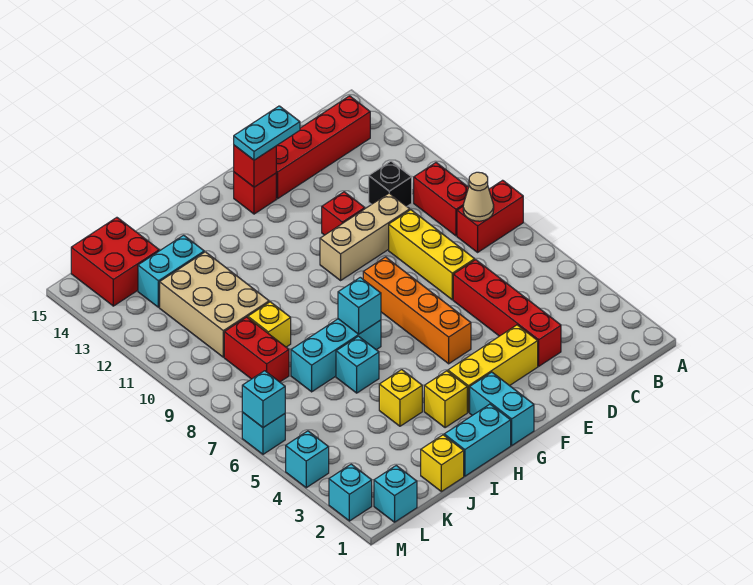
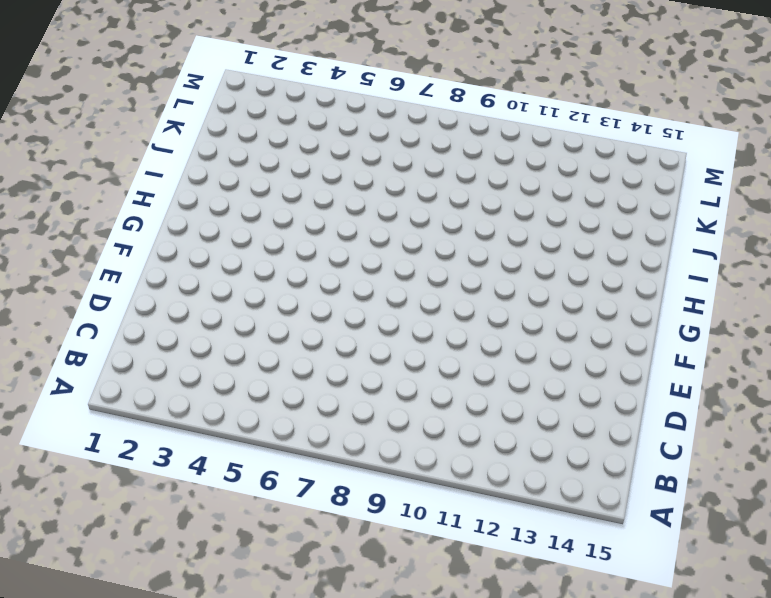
none -> red brick A8:B8 level 1
none -> red brick B9:B10 level 1
none -> red brick B14:E14 level 1
none -> black brick C11 level 1

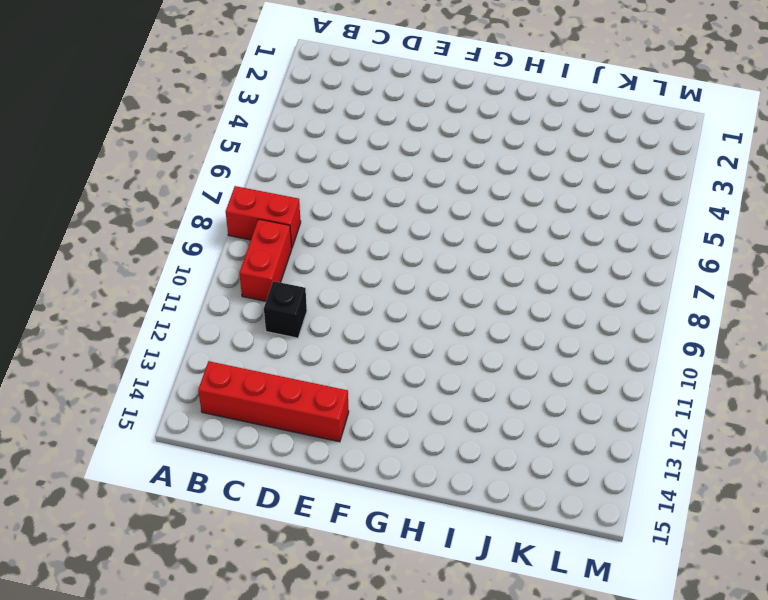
none -> red brick D3:D6 level 1
none -> yellow brick D7:D9 level 1
none -> tan brick D10:F10 level 1
none -> yellow brick E3:G3 level 1

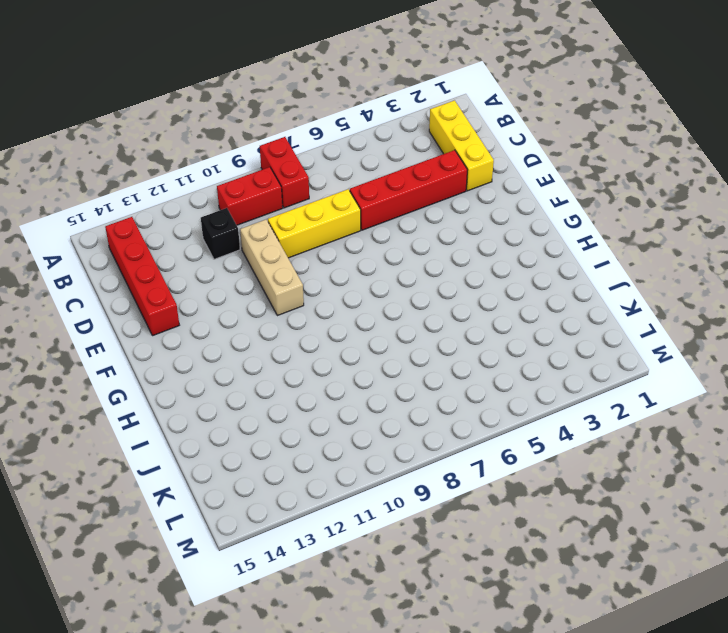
yellow brick B2:D2 level 1 -> yellow brick E3:G3 level 1
none -> red brick E11 level 1
none -> orange brick F5:F8 level 1
none -> red brick F14 level 1
none -> cyan brick G1:G2 level 1

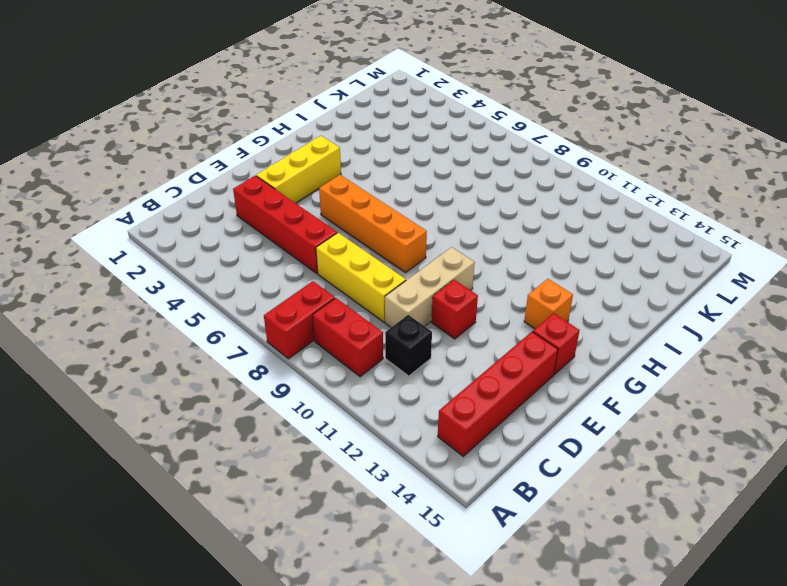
orange brick G13 level 1 -> none
none -> cyan brick G1:G2 level 1
none -> cyan brick H1:I1 level 1
none -> yellow brick H3 level 1
none -> cyan brick H7:J7 level 1

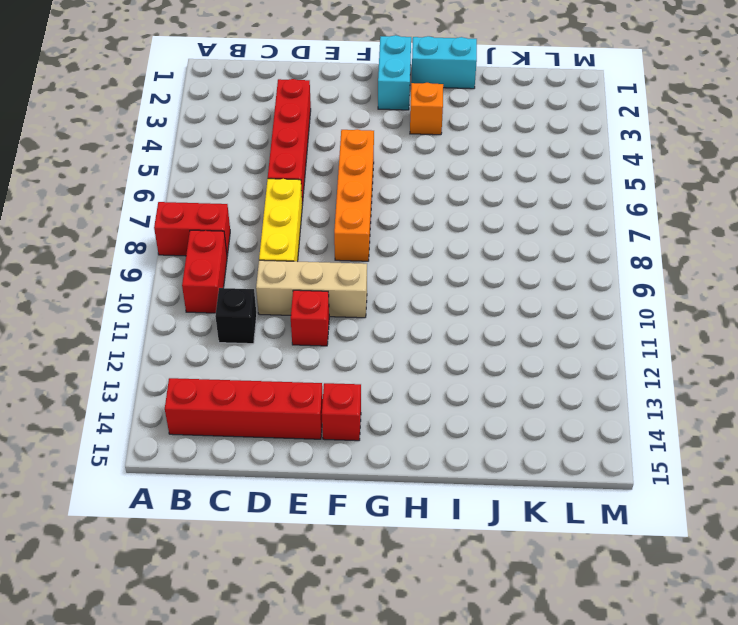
orange brick H3 level 1 -> yellow brick H3 level 1
none -> yellow brick E3:G3 level 1
none -> cyan brick H7:J7 level 1
none -> yellow brick I4 level 1
none -> cyan brick I6 level 1

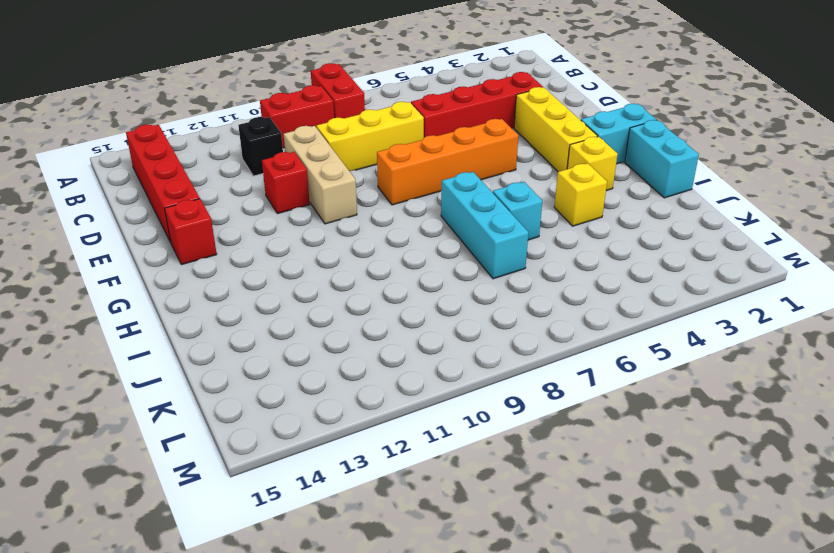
none -> yellow brick J1 level 1
none -> yellow brick J9 level 1
none -> tan brick J10:K12 level 1
none -> cyan brick J13:K13 level 1

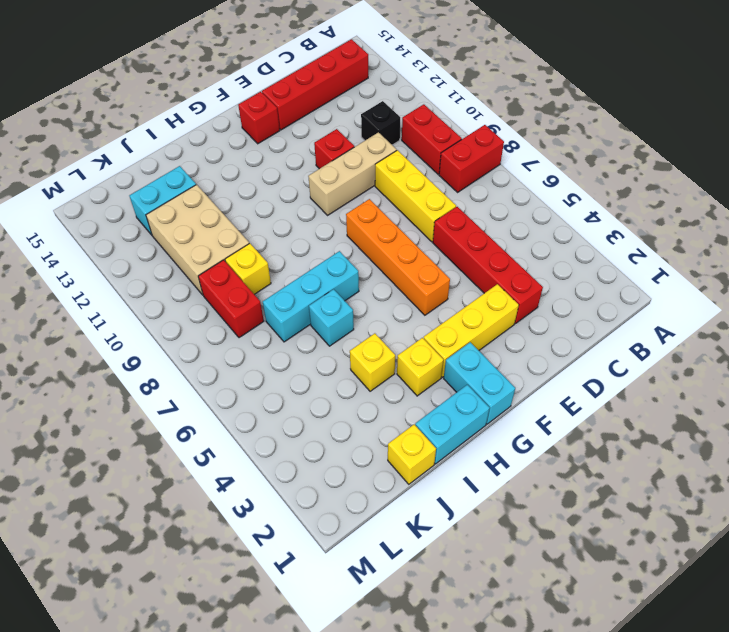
none -> red brick K14:L15 level 1
none -> cyan brick L1 level 1
none -> cyan brick M2 level 1
none -> cyan brick M4 level 1

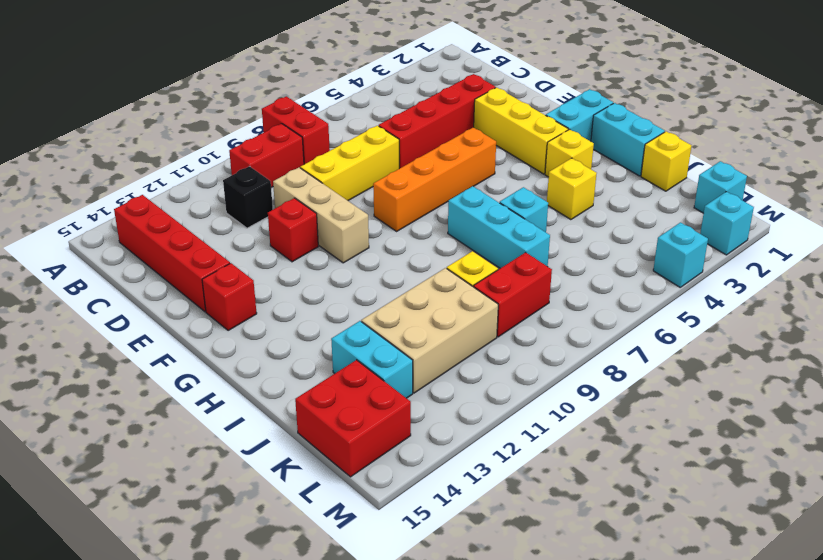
none -> cyan brick M6 level 1
none -> tan cone B8 level 2
none -> red brick F14 level 2
none -> cyan brick H7 level 2

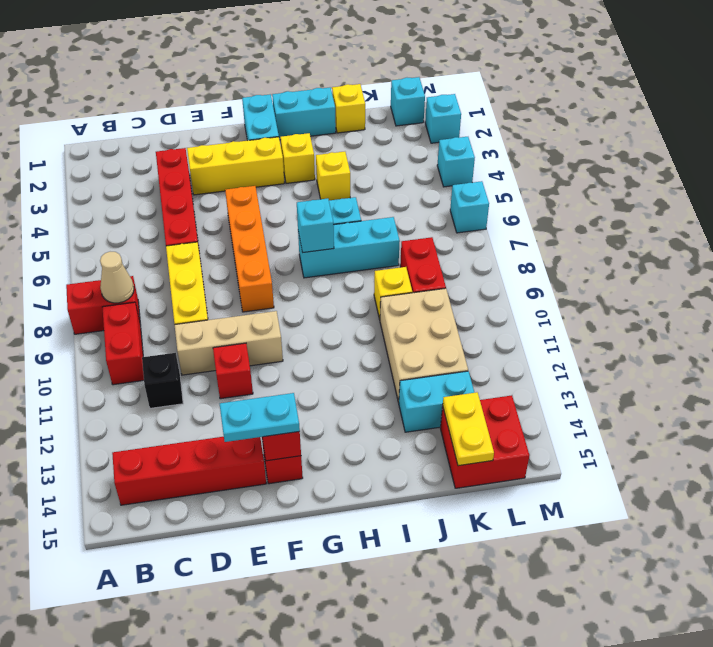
yellow plate K14:K15 level 2 -> none
none -> cyan brick M6 level 2

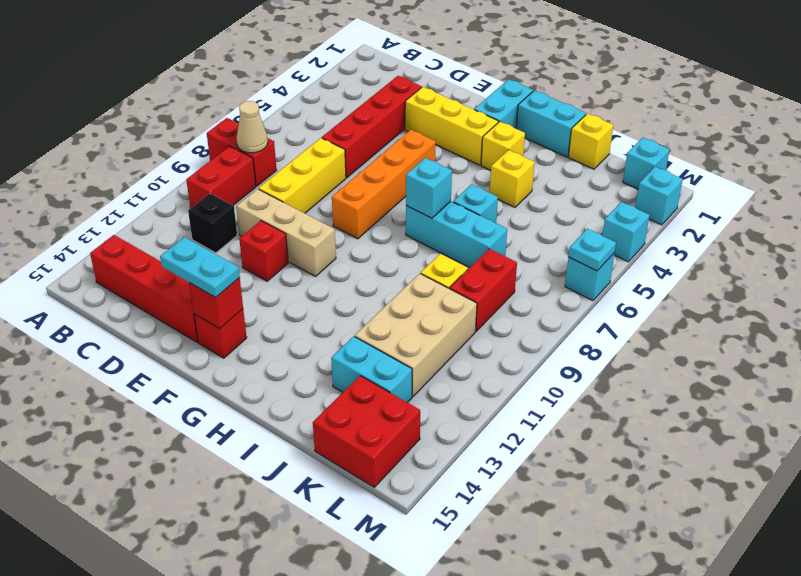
cyan plate M6 level 2 -> cyan brick M6 level 2

